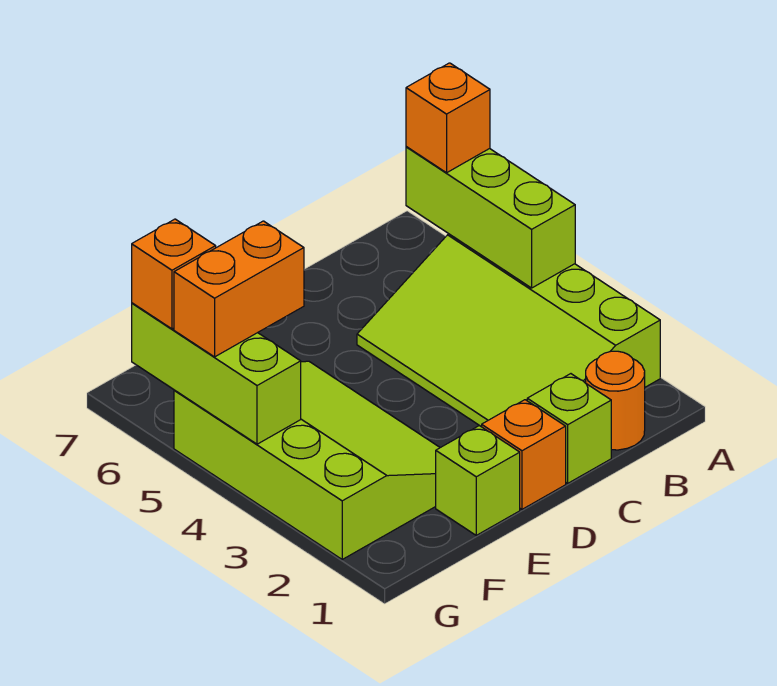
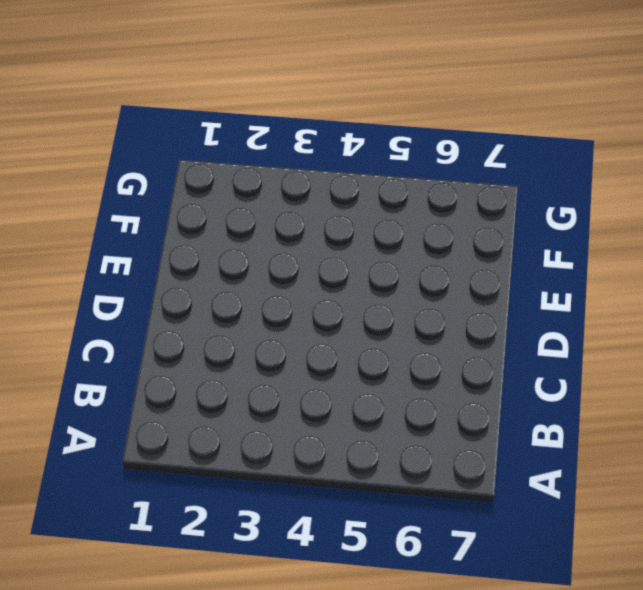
none -> lime slope A2:C5 level 1 top A
none -> orange round brick B1 level 1

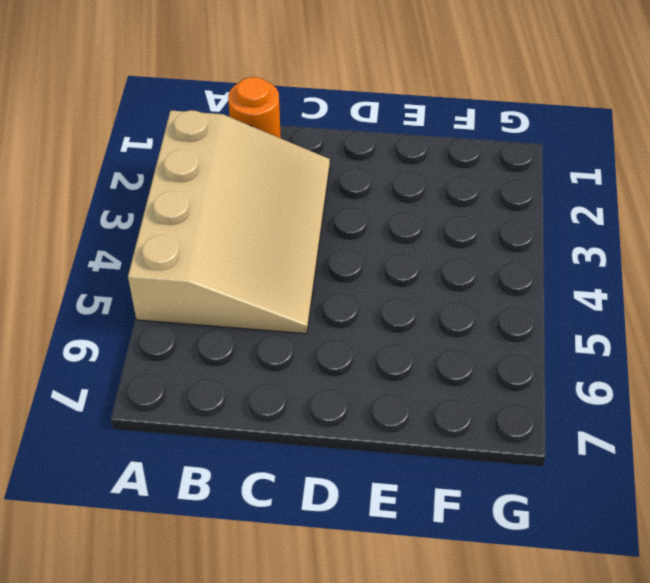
tan slope A2:C5 level 1 top A -> lime slope A2:C5 level 1 top A
none -> lime brick C1 level 1
none -> orange brick D1 level 1

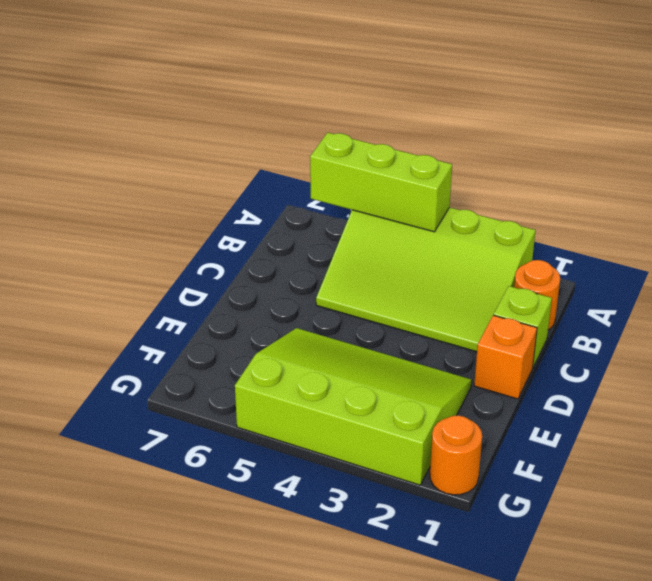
orange round brick G1 level 1 -> none
none -> lime brick E1 level 1
none -> lime brick G4:G6 level 2

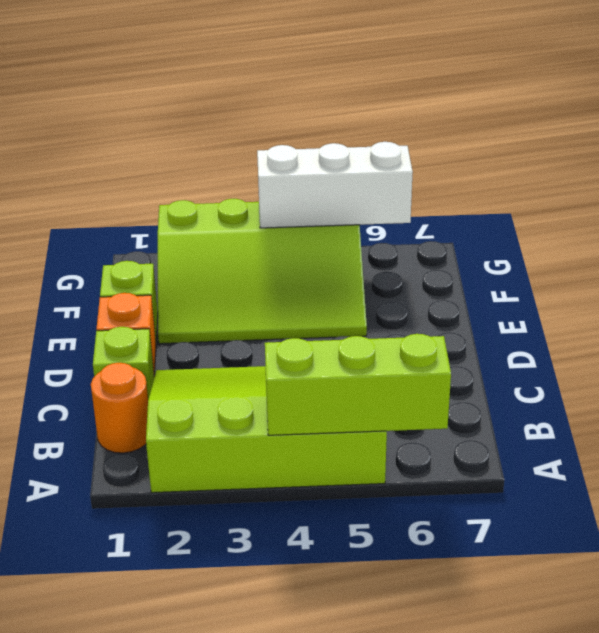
white brick G4:G6 level 2 -> lime brick G4:G6 level 2
none -> orange brick A6 level 3
none -> orange brick F5:G5 level 3

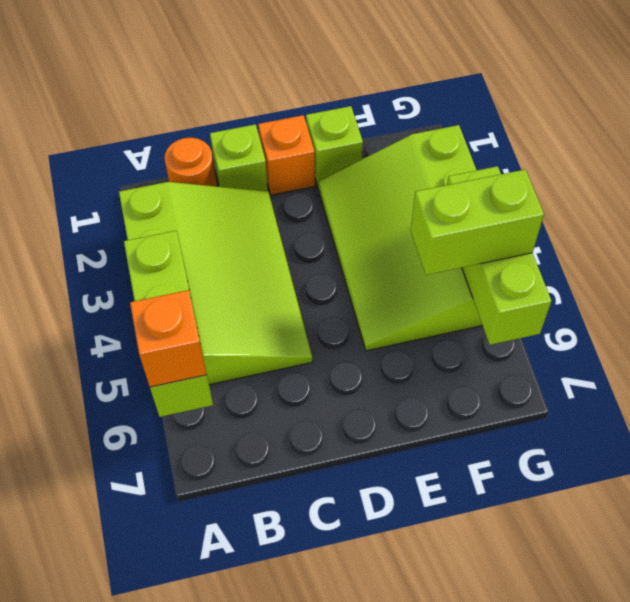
lime brick F5:G5 level 3 -> orange brick F5:G5 level 3
none -> orange brick G6 level 3

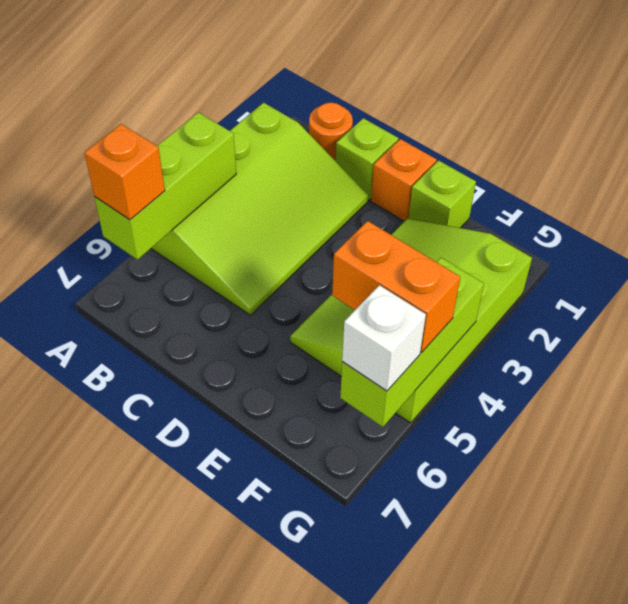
white brick G6 level 3 -> orange brick G6 level 3

